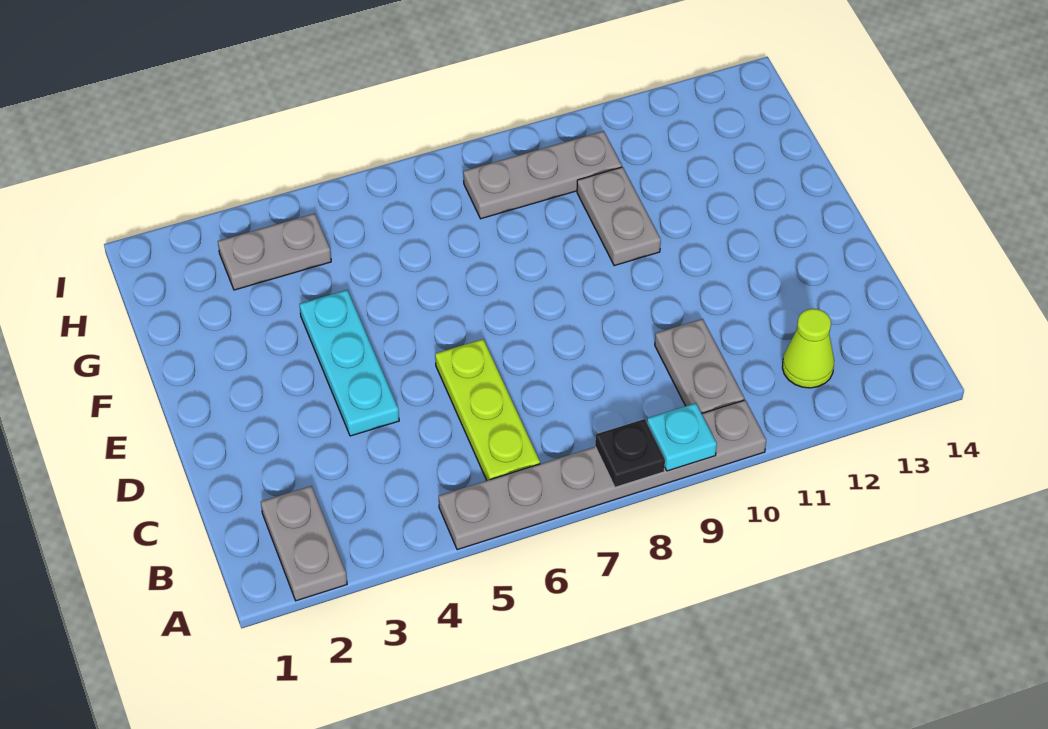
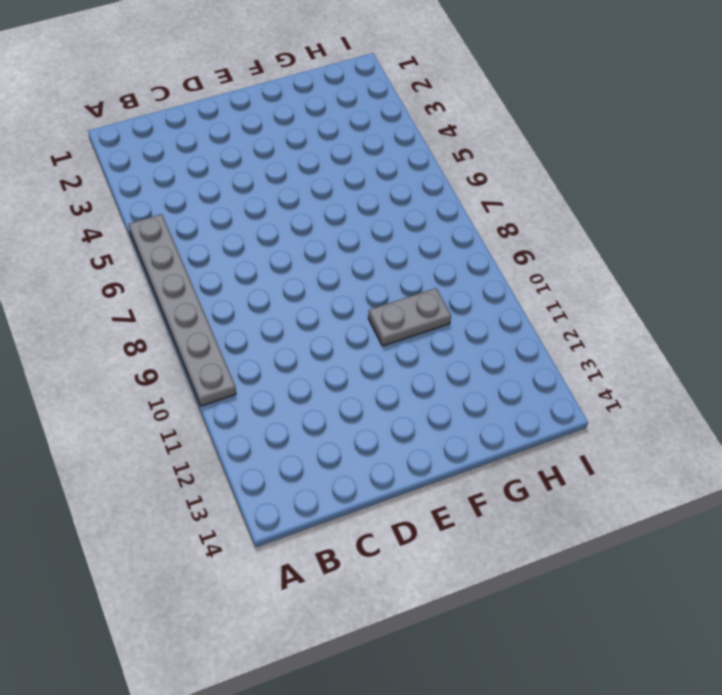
none -> grey plate A2:B2 level 1
none -> lime plate B6:D6 level 1

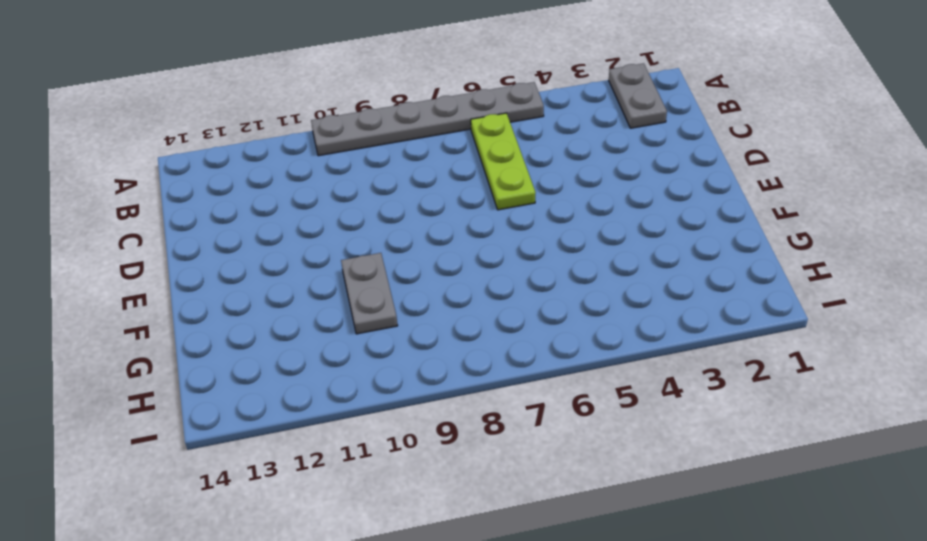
none -> grey plate B10:C10 level 1
none -> lime cone B12 level 1

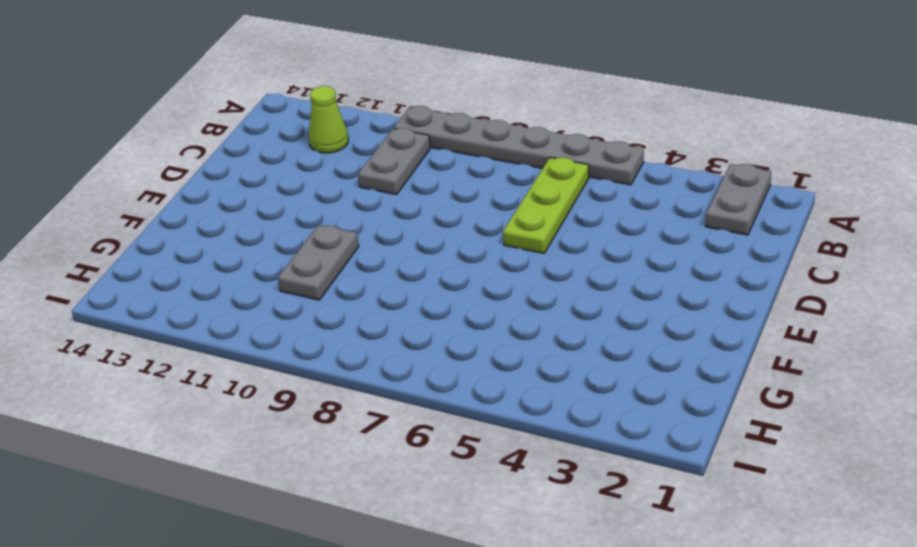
none -> cyan plate D4:F4 level 1
none -> grey plate H3:H4 level 1

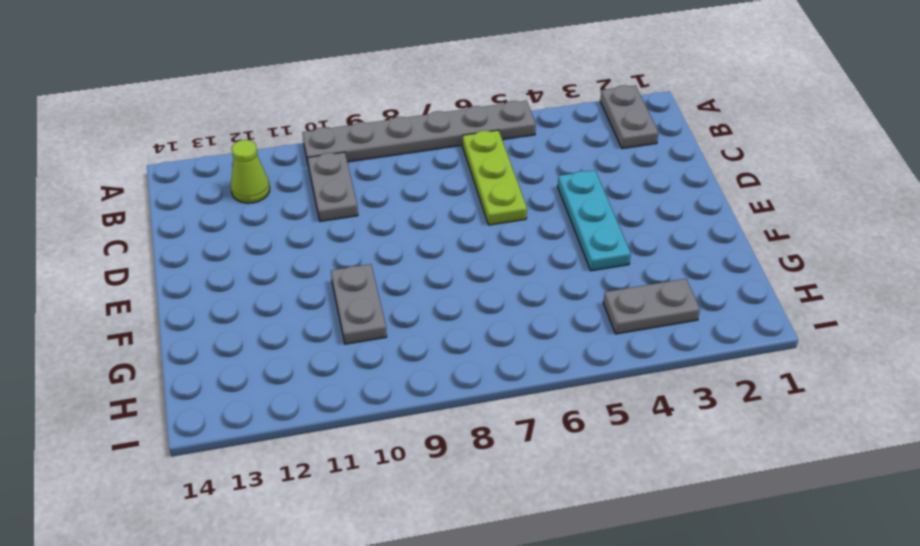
none -> grey plate H8:H10 level 1
none -> black plate A8 level 2

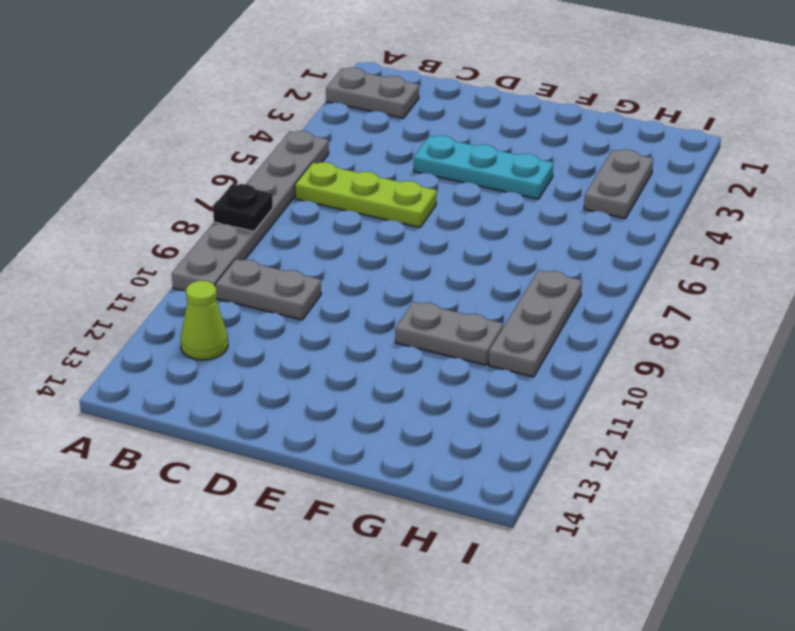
none -> cyan plate A9 level 2

